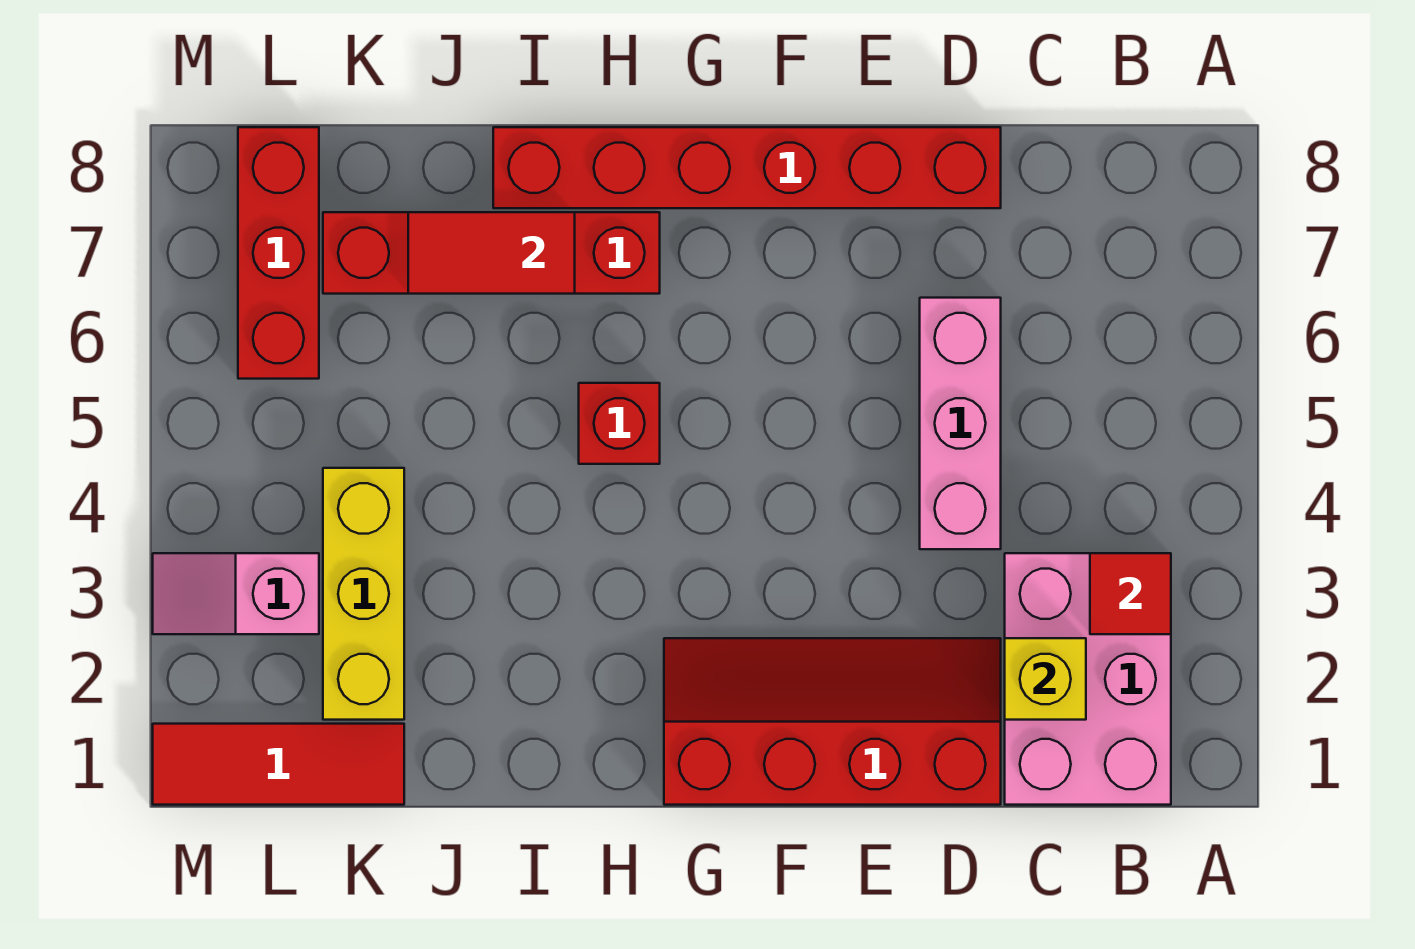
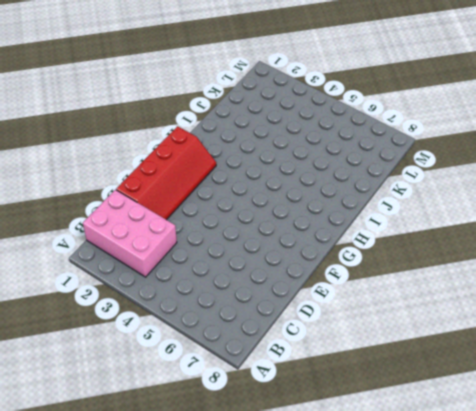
none -> pink brick D4:D6 level 1
none -> red brick D8:I8 level 1
none -> red brick H5 level 1

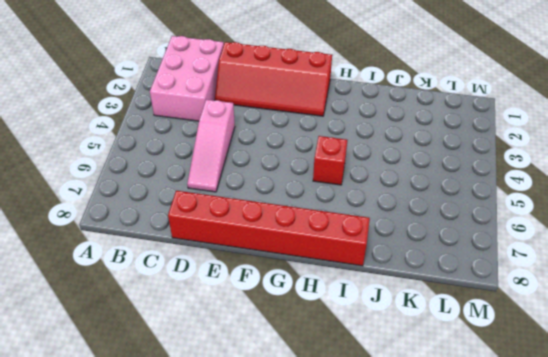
pink slope D4:D6 level 1 top 4 -> pink brick D4:D6 level 1
none -> red brick H7:K7 level 1
none -> red tile K1:M1 level 1
none -> yellow brick K2:K4 level 1

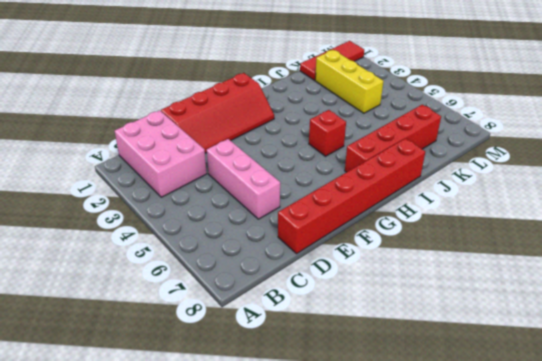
none -> pink slope L3:M3 level 1 top L
none -> red brick L6:L8 level 1
none -> red tile B3 level 2

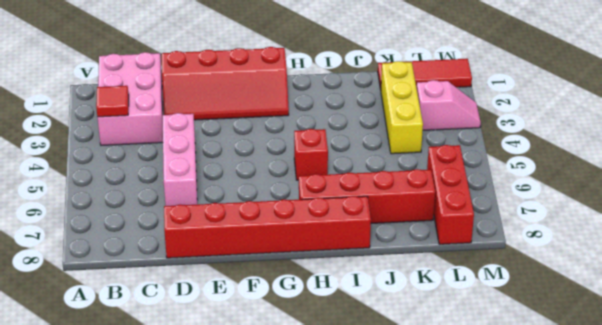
none -> yellow brick C2 level 2
none -> red tile I7:J7 level 2

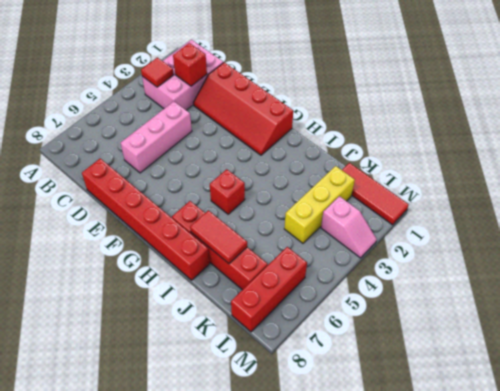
red brick C2 level 2 -> yellow brick C2 level 2

